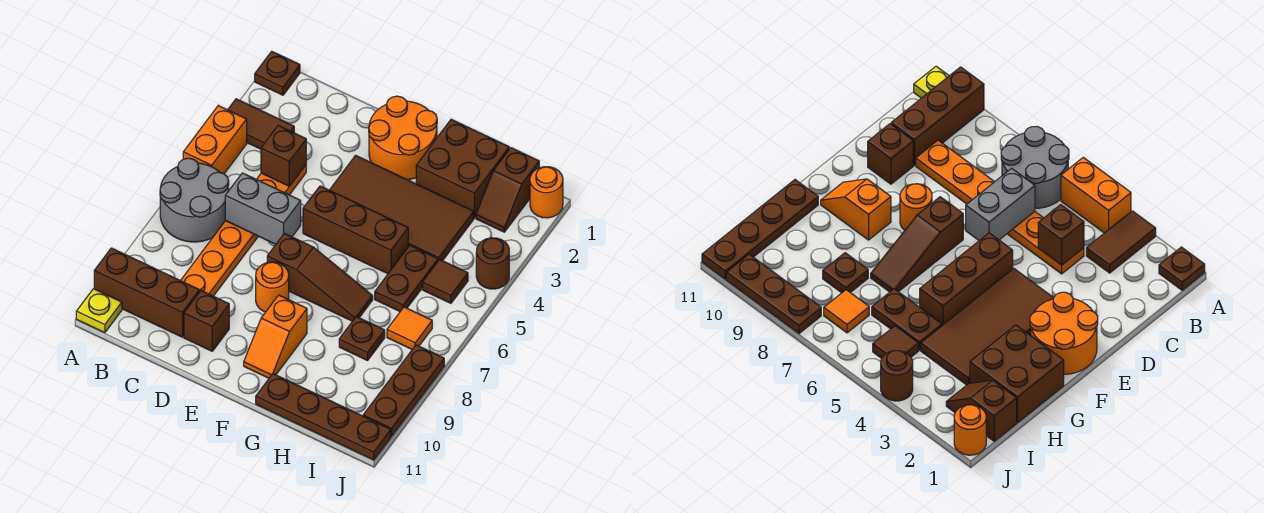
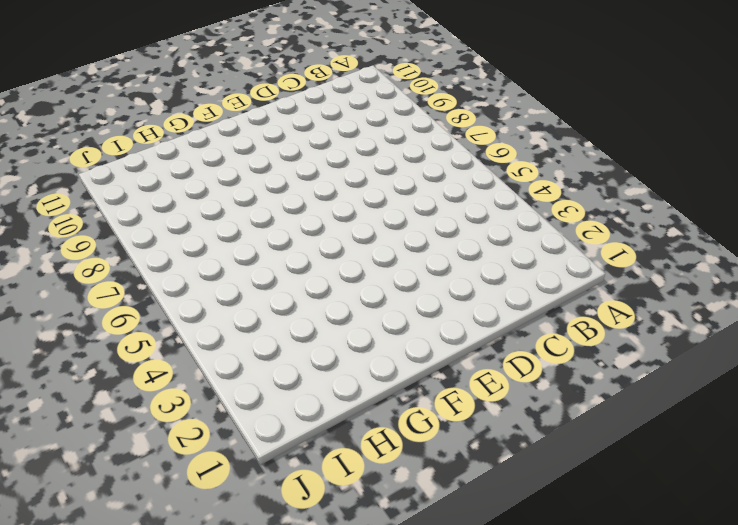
none -> brown plate A1 level 1
none -> brown tile A3:B3 level 1
none -> orange brick A4:A5 level 1

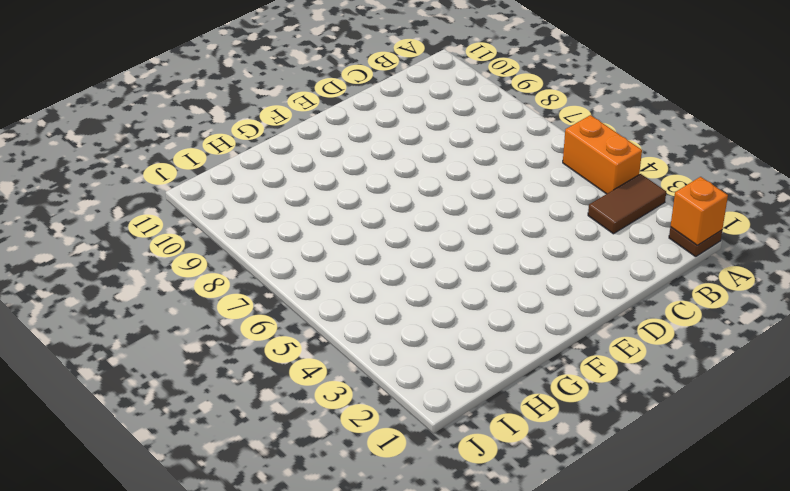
orange brick A1 level 2 -> none
none -> grey round brick A6:B7 level 1
none -> brown brick A10:C10 level 1
none -> yellow plate A11 level 1

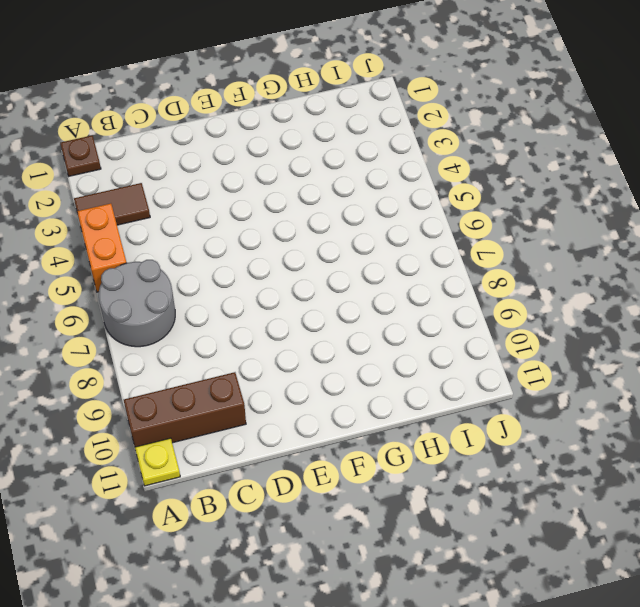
none -> orange plate C4:C9 level 1
none -> brown brick D10 level 1
none -> orange round brick E1:F2 level 1

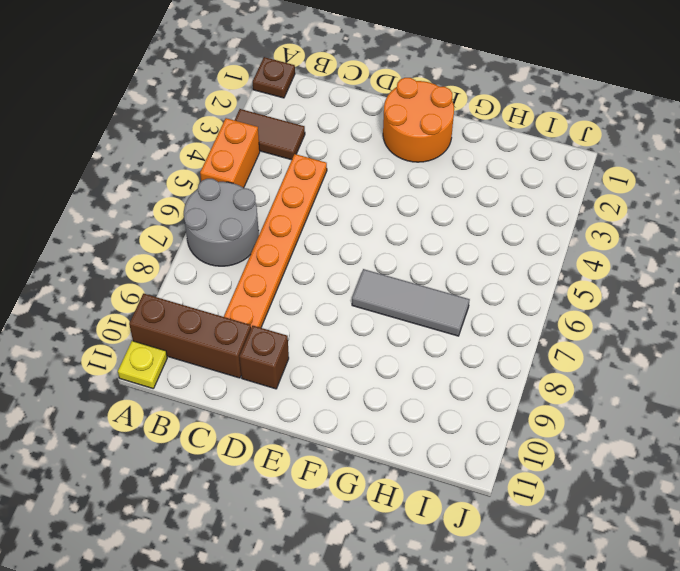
grey tile F7:H7 level 1 -> brown slope E7:G7 level 1 top E
none -> brown tile E3:H4 level 1
none -> brown brick E5:G5 level 1
none -> orange round brick E8 level 1

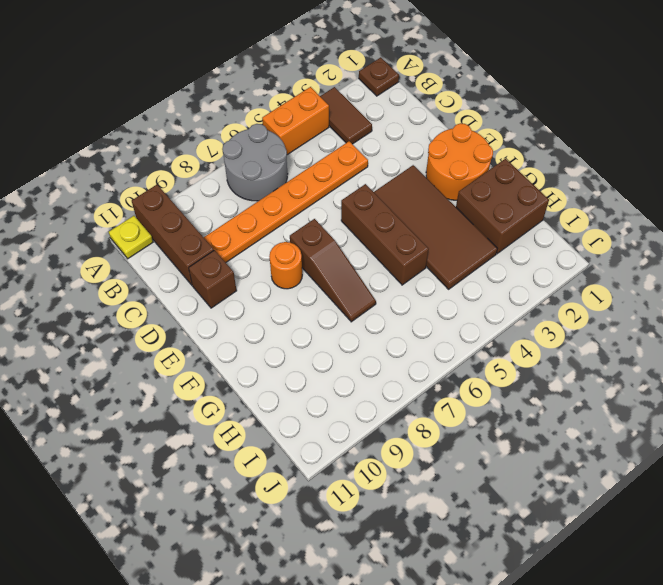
none -> orange slope F9:F10 level 1 top 9
none -> brown plate G11:J11 level 1
none -> brown plate H5:H6 level 1

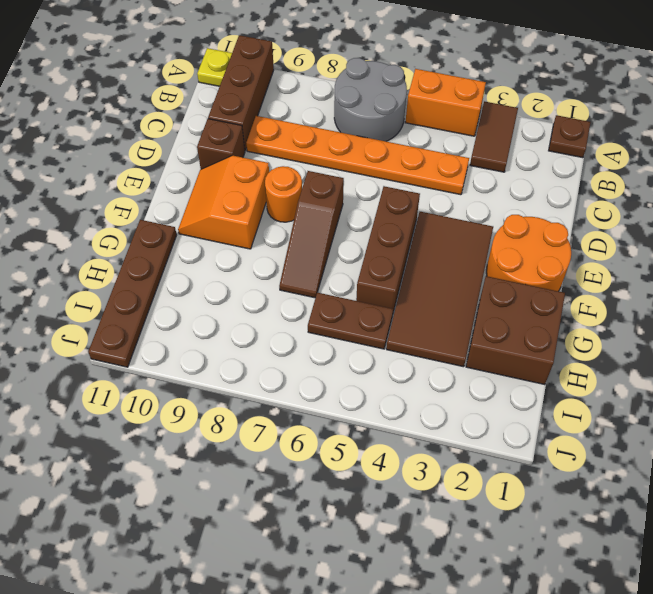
orange slope E9:F10 level 1 top 9 -> orange slope F9:F10 level 1 top 9
none -> brown plate H8 level 1
none -> brown slope I1:I2 level 1 top 1
none -> brown tile I5 level 1

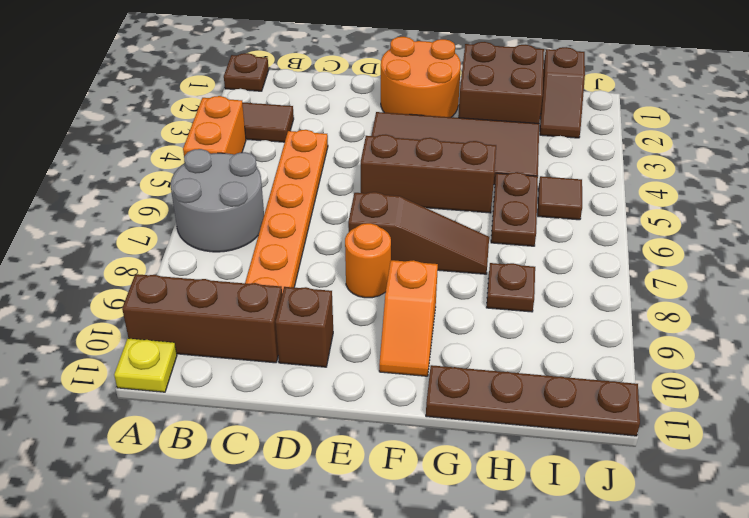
none -> orange tile I7 level 1
none -> orange round brick J1 level 1
none -> brown round brick J4 level 1

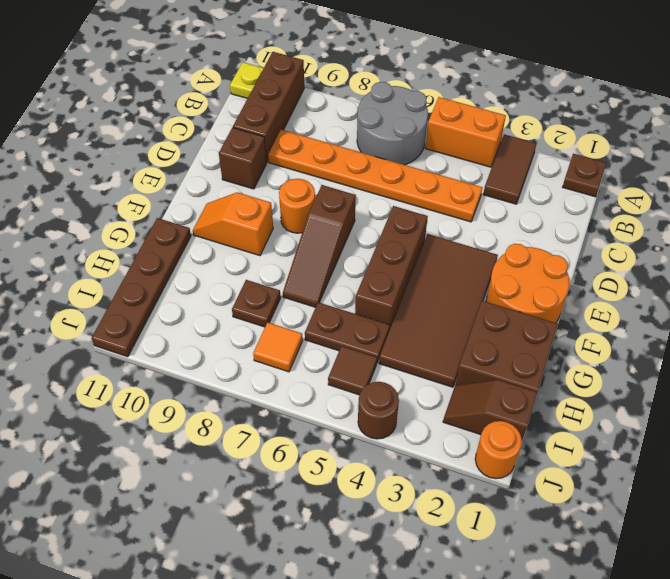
none -> brown plate J8:J10 level 1
none -> brown brick C4 level 2
none -> grey brick C6:D6 level 2

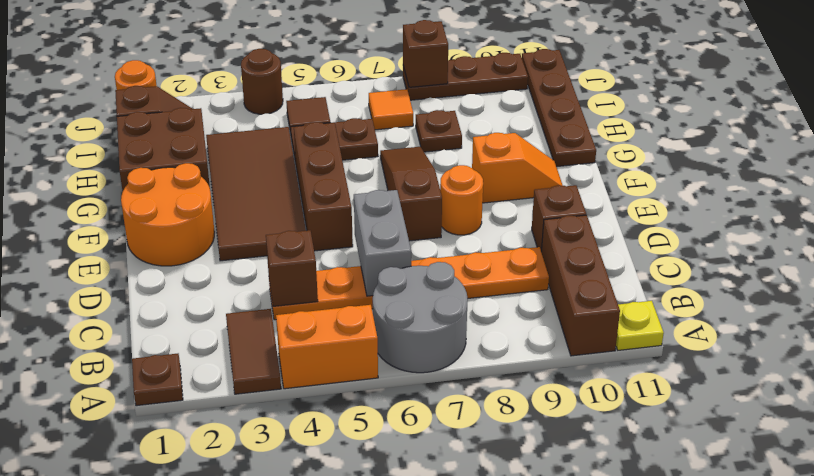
brown brick J8 level 2 -> none

